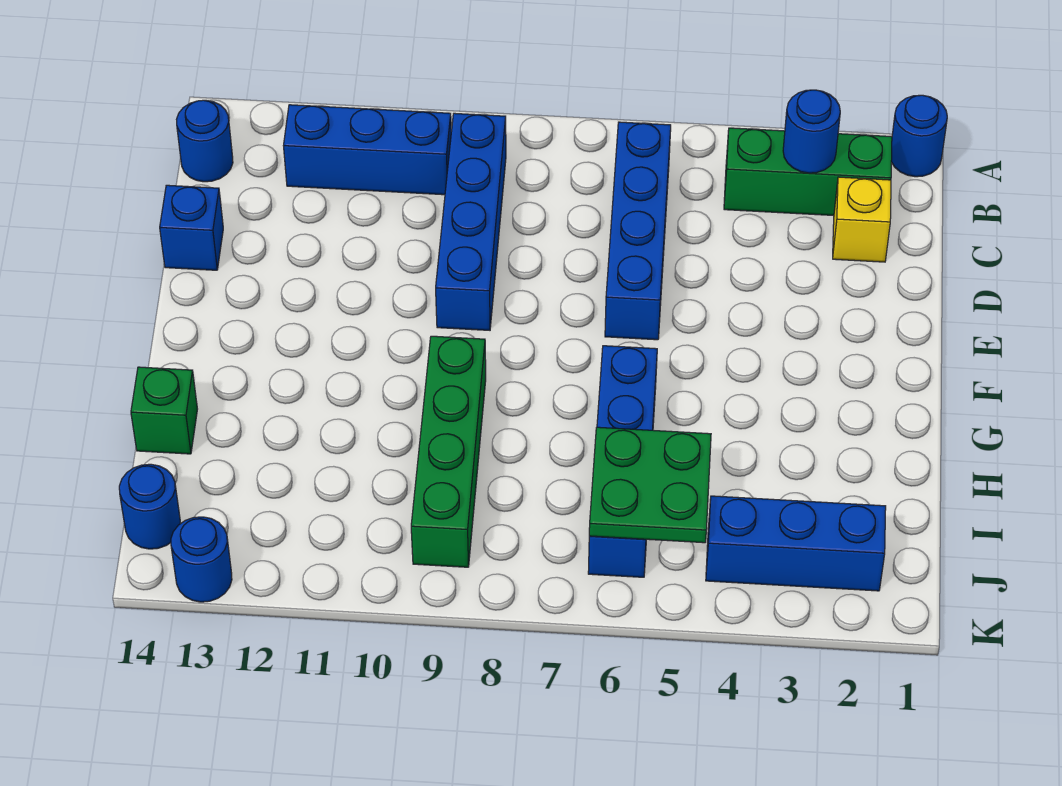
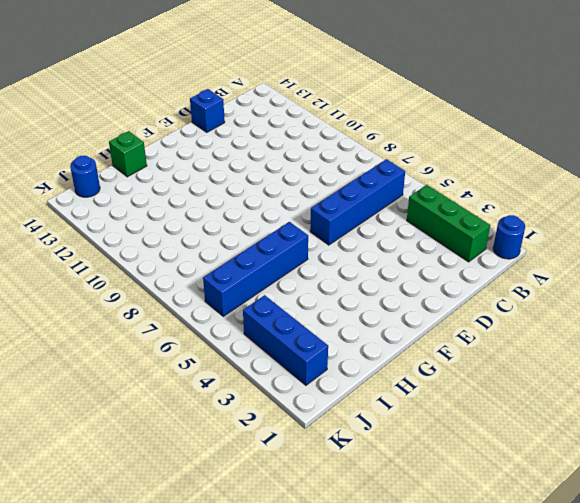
none -> blue brick B9:E9 level 1
none -> blue brick B10:B12 level 1
none -> blue round brick B14 level 1

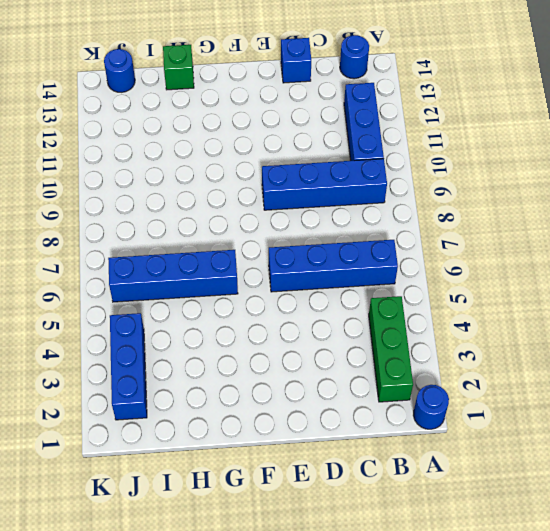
none -> yellow brick C2 level 1
none -> green brick G9:J9 level 1
none -> blue round brick K13 level 1

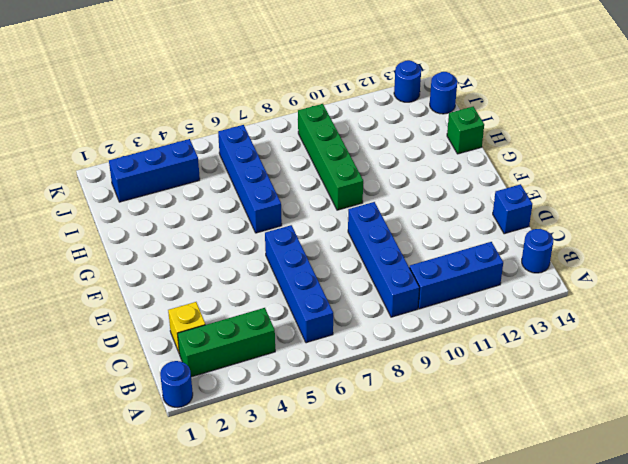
none -> blue round brick B3 level 2
none -> green plate I5:J6 level 2

